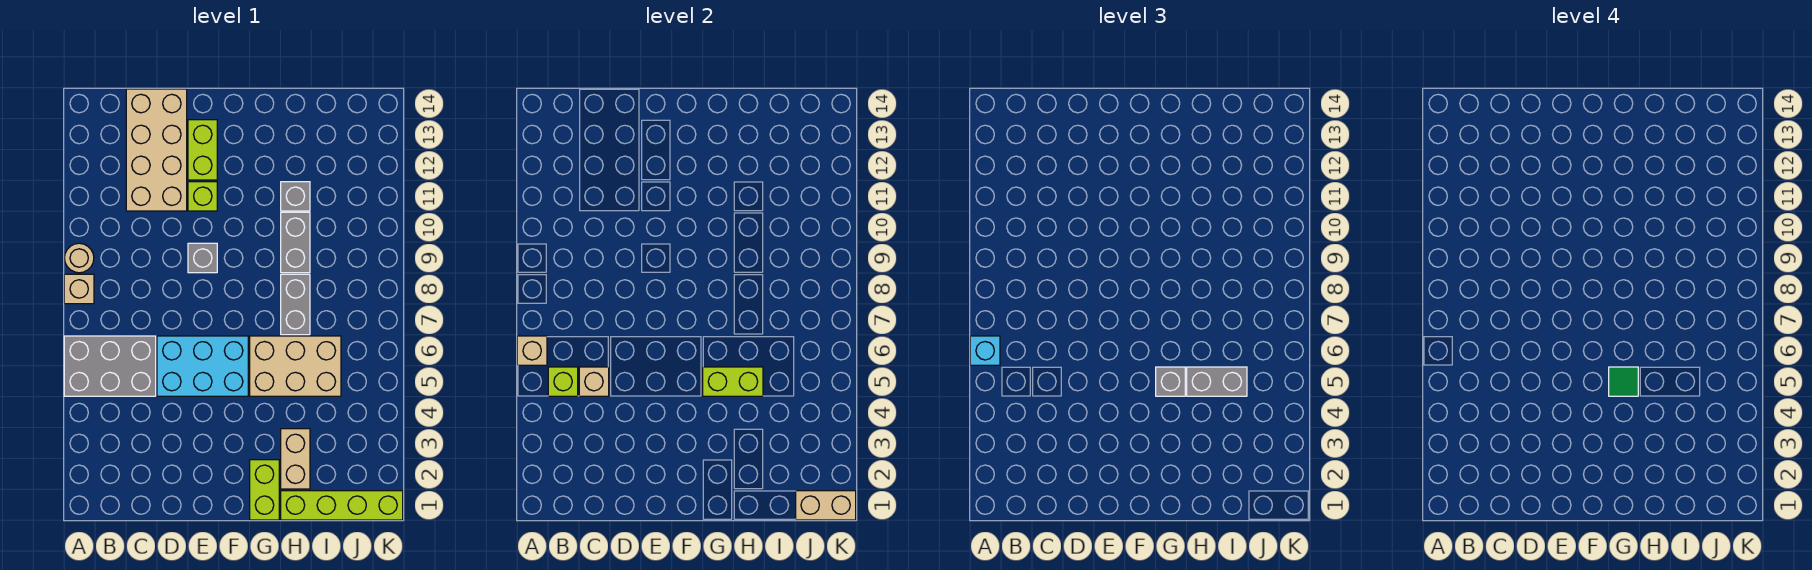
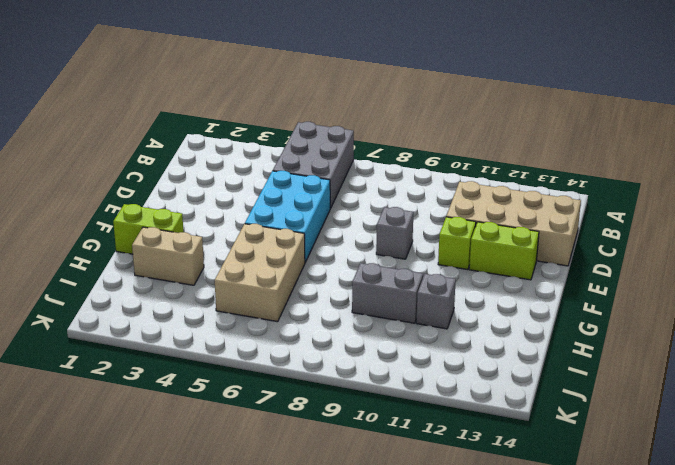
none -> tan brick A8 level 1
none -> tan round brick A9 level 1
none -> lime brick H1:K1 level 1

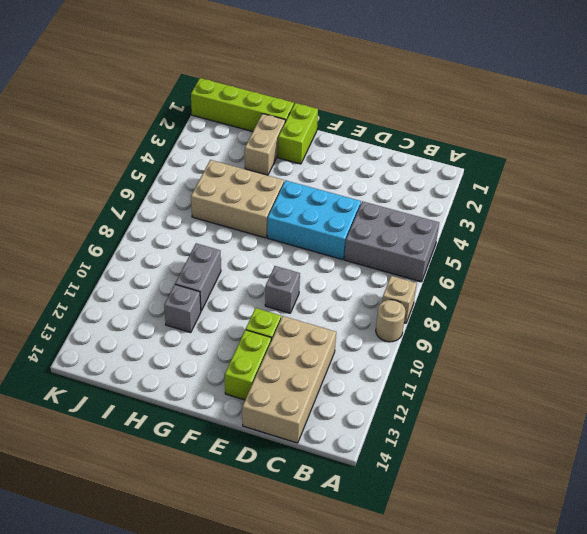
none -> grey brick H7:H8 level 1
none -> tan brick A6 level 2
none -> lime brick B5 level 2

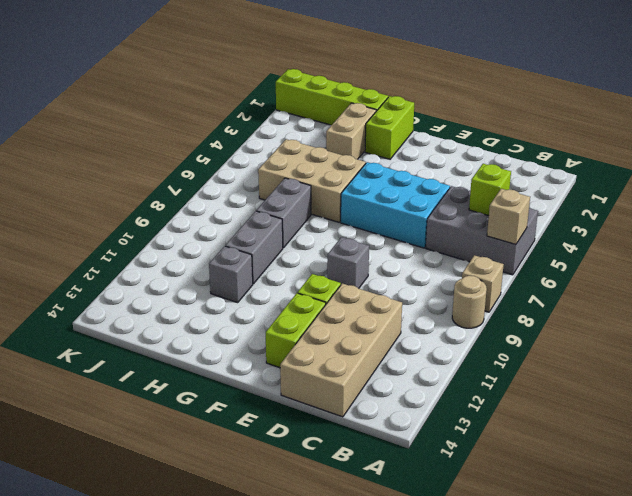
none -> tan brick C5 level 2
none -> lime brick G5:H5 level 2
none -> tan brick J1:K1 level 2

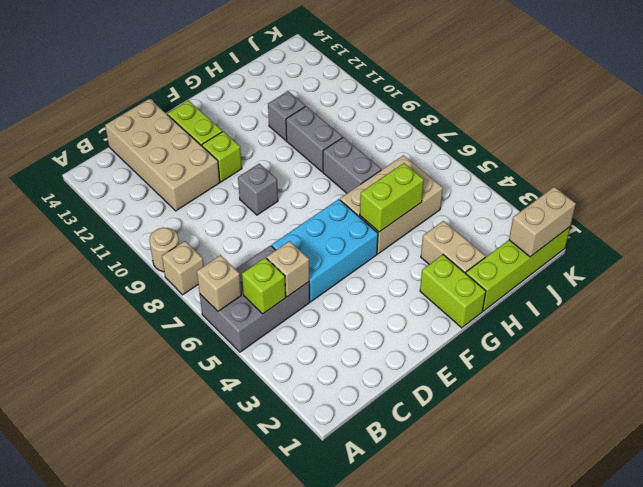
none -> cyan brick A6 level 3
none -> grey brick G5 level 3
none -> grey brick H5:I5 level 3

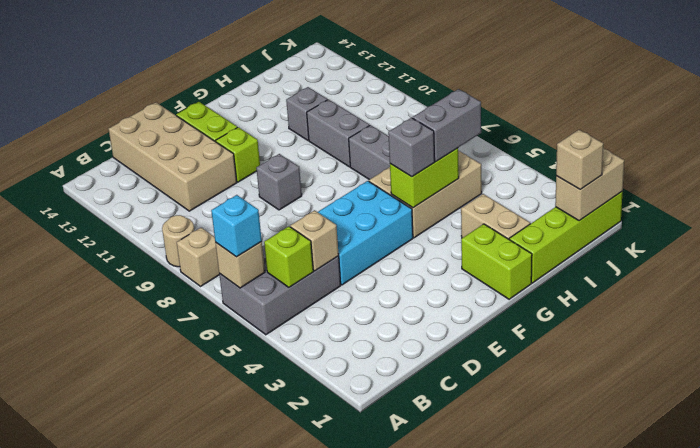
tan brick J1 level 3 -> none
none -> green tile G5 level 4

